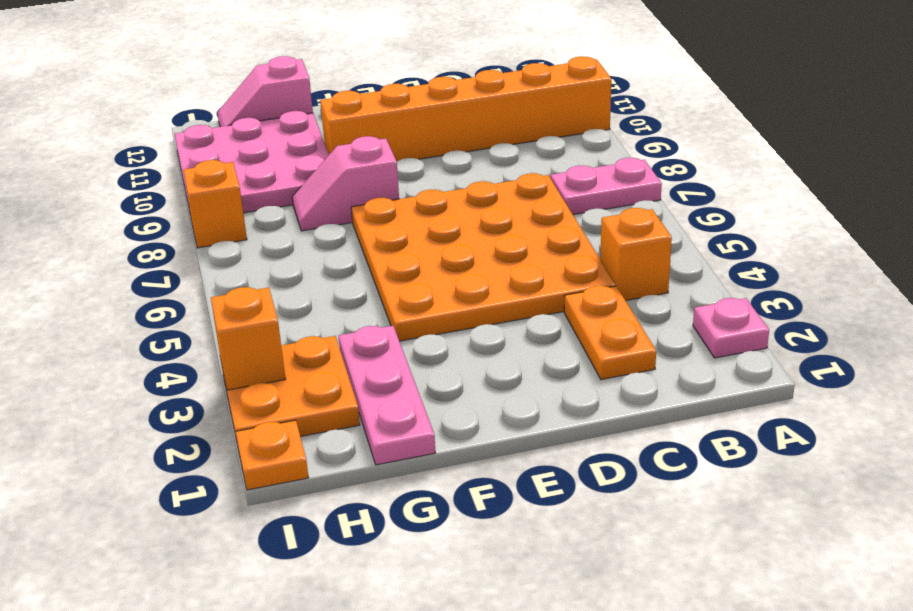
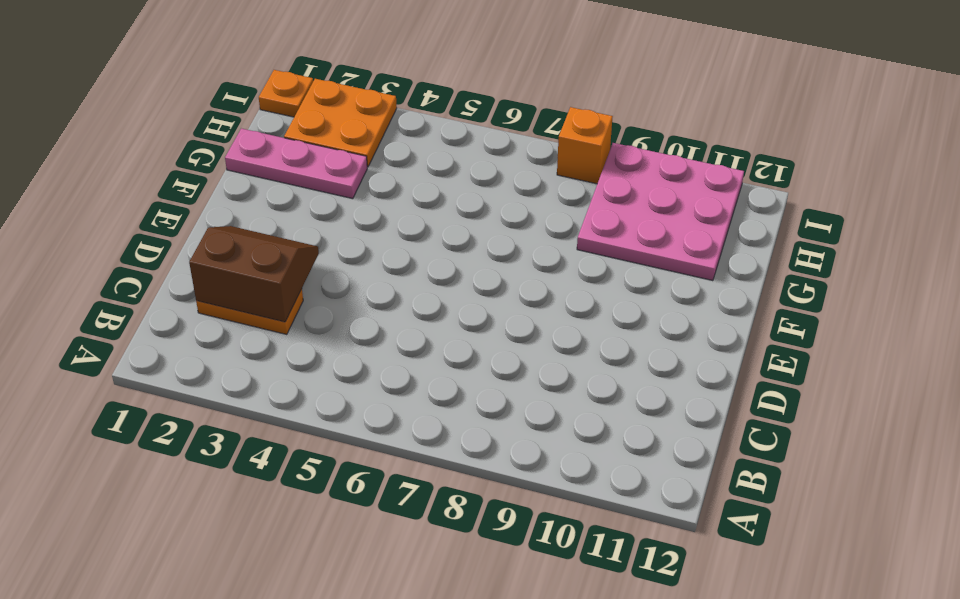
brown slope C2:D3 level 2 top C -> none
none -> pink plate A2 level 1
none -> pink plate A7:B7 level 1
none -> orange brick A10:F10 level 1

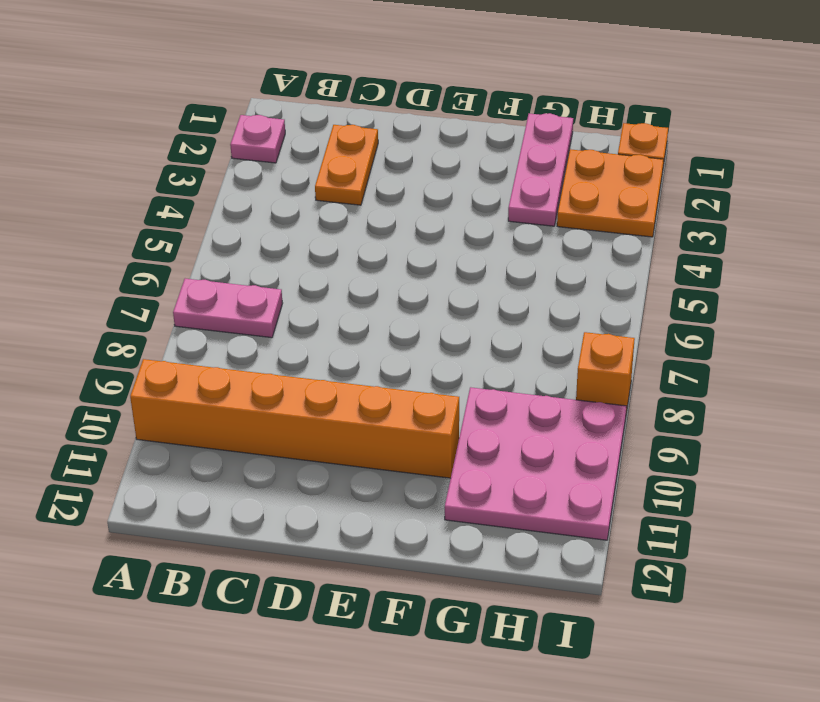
none -> orange brick B4 level 1
none -> orange plate C4:F7 level 1
none -> pink slope F8:G8 level 1 top F

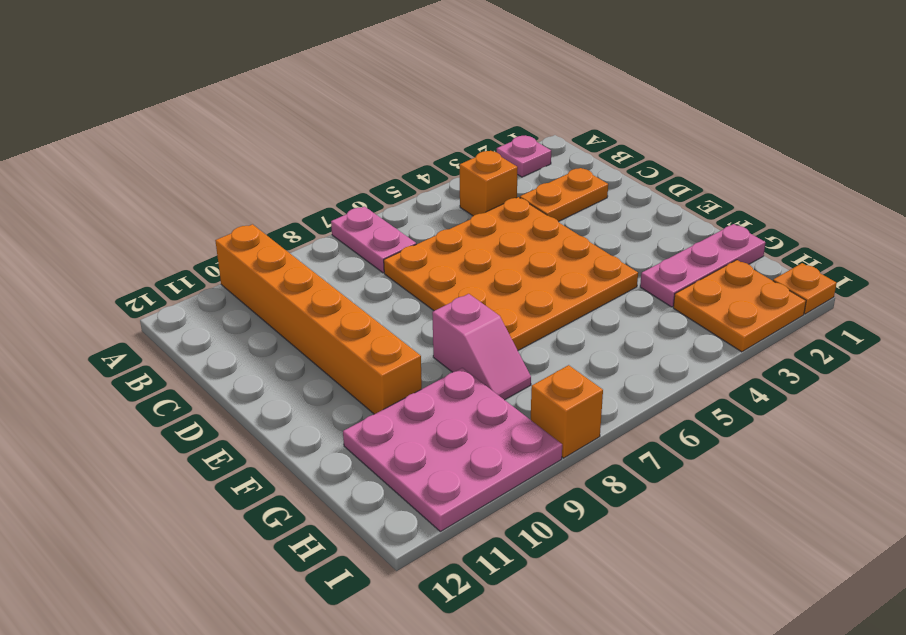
none -> pink slope G12:H12 level 1 top G
none -> orange brick I3 level 2

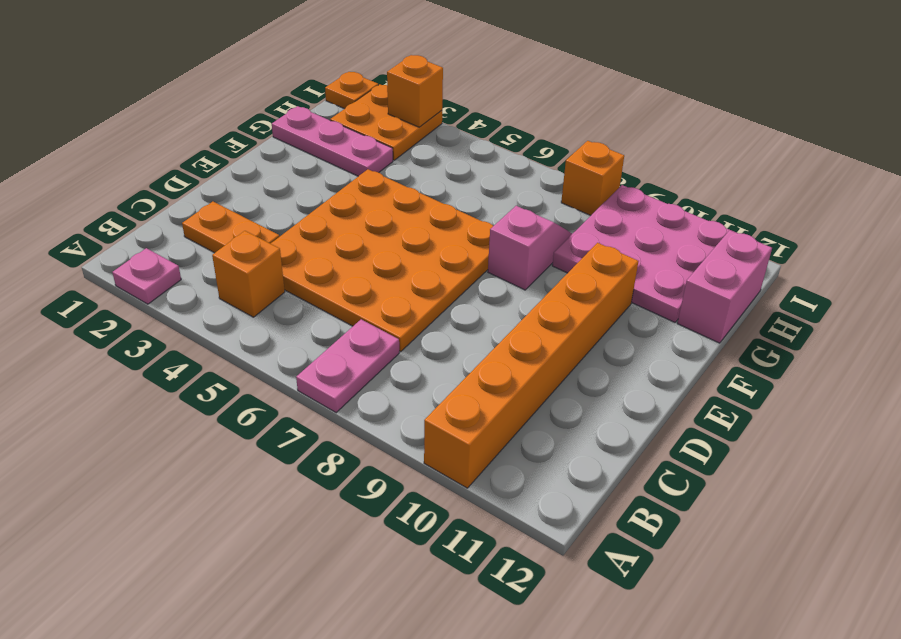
pink brick G12:H12 level 1 -> pink slope G12:H12 level 1 top G

